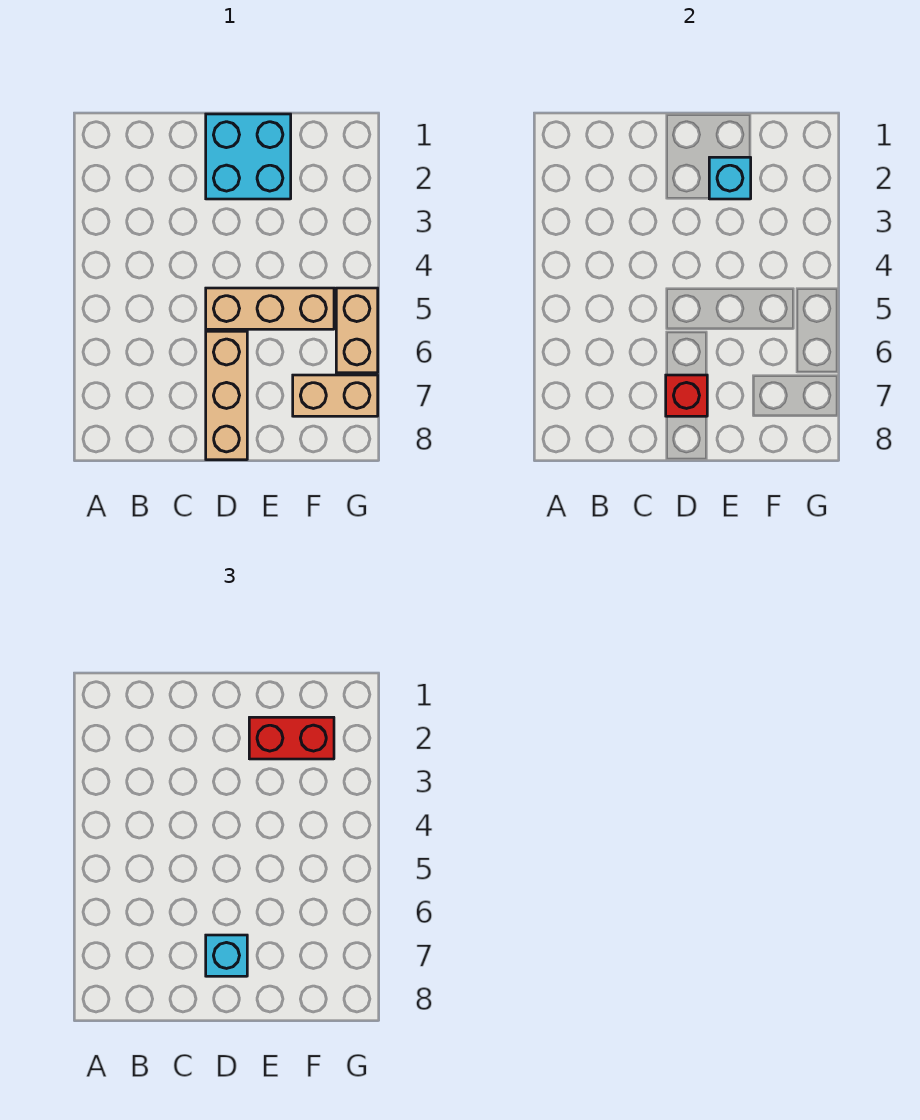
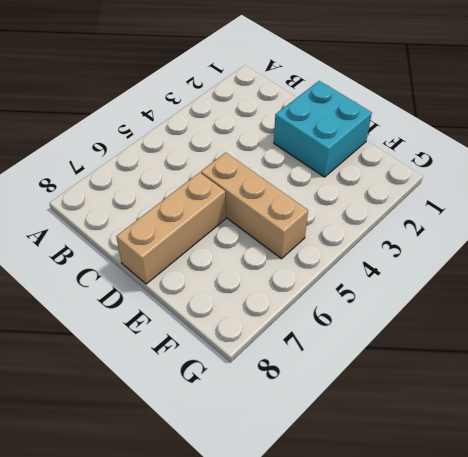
none -> tan brick F7:G7 level 1
none -> tan brick G5:G6 level 1

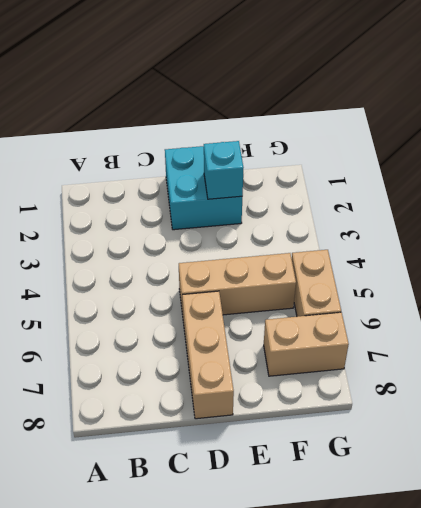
none -> red brick D7 level 2
none -> cyan brick D7 level 3

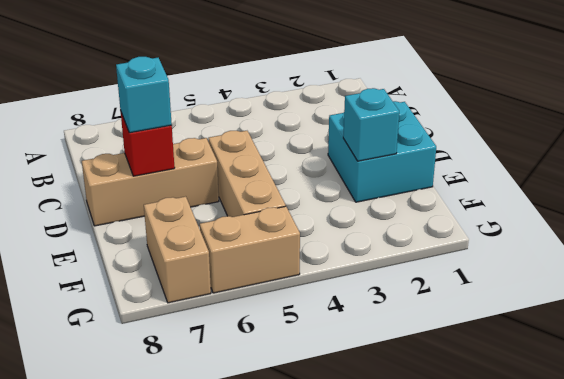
none -> red brick E2:F2 level 3

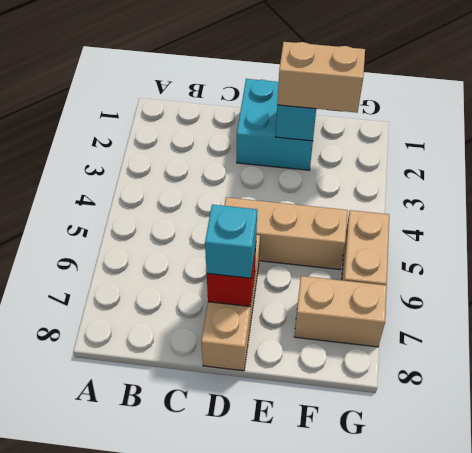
tan brick E2:F2 level 3 -> red brick E2:F2 level 3

